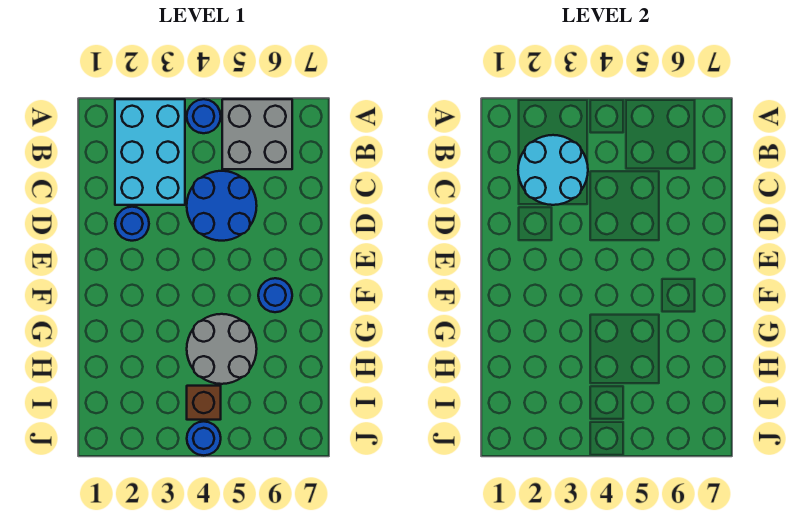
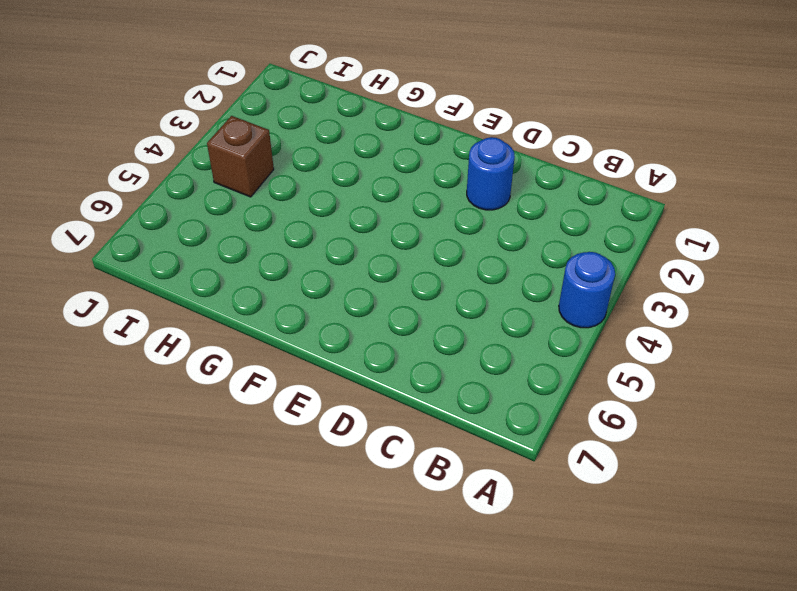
none -> cyan brick A2:C3 level 1
none -> grey brick A5:B6 level 1

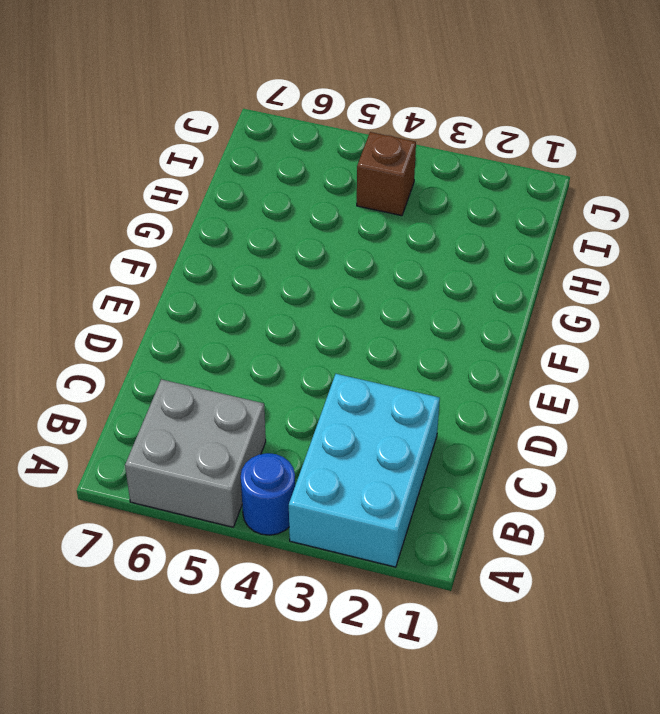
none -> blue round brick C4:D5 level 1
none -> blue round brick D2 level 1

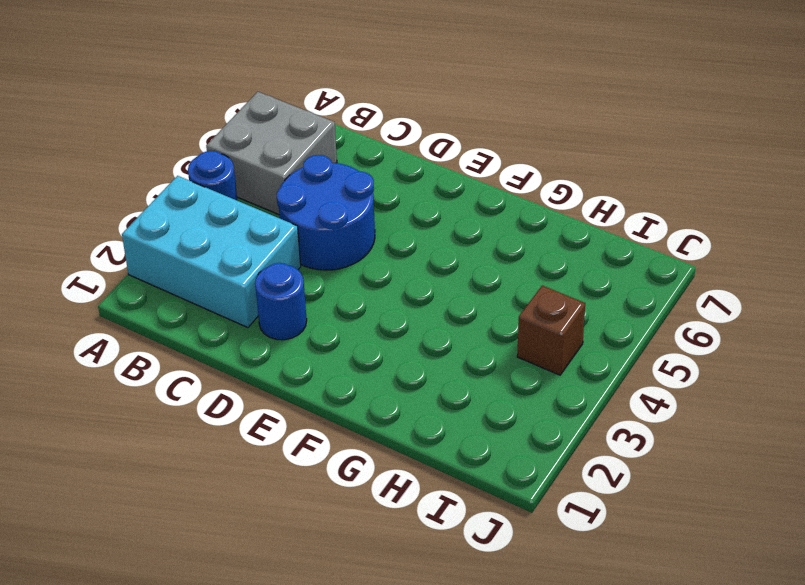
none -> blue round brick F6 level 1
none -> grey round brick G4:H5 level 1

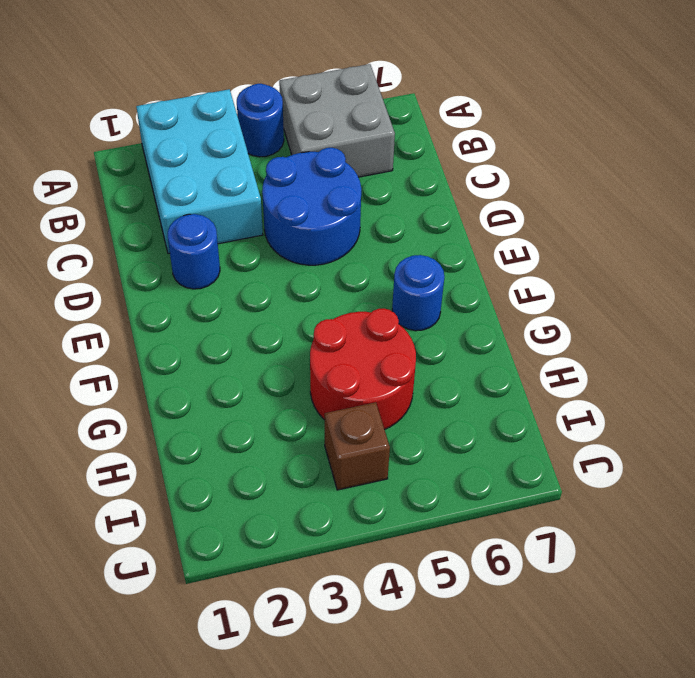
red round brick G4:H5 level 1 -> grey round brick G4:H5 level 1
none -> blue round brick J4 level 1
none -> cyan round brick B2:C3 level 2

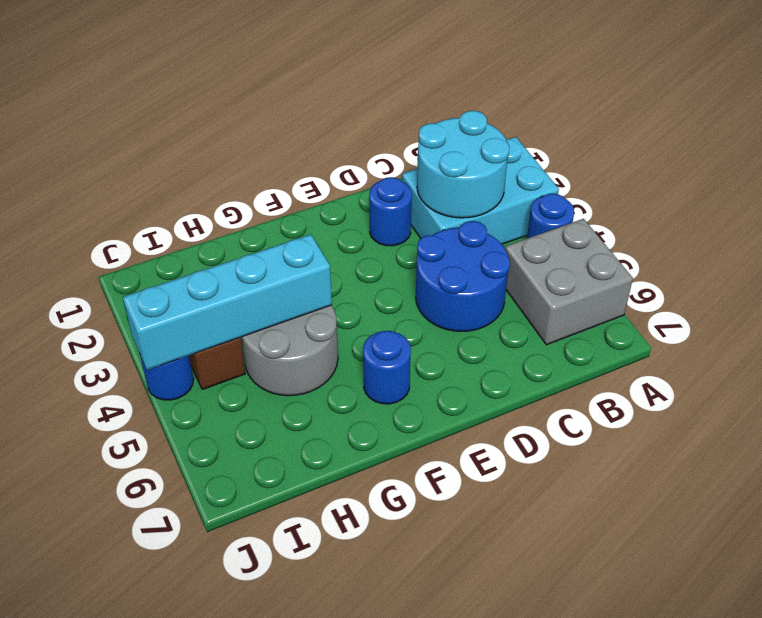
cyan brick G4:J4 level 2 -> none

